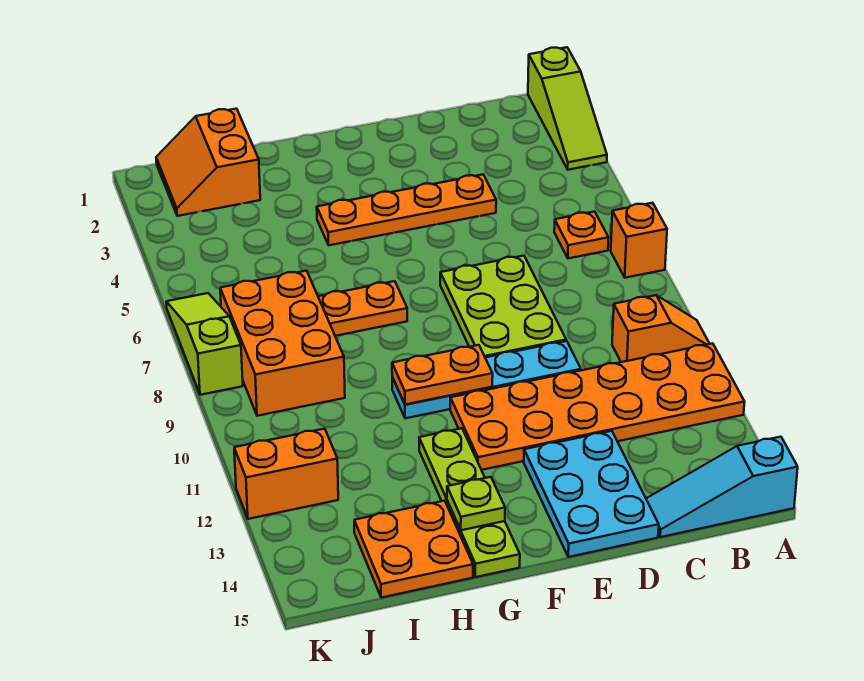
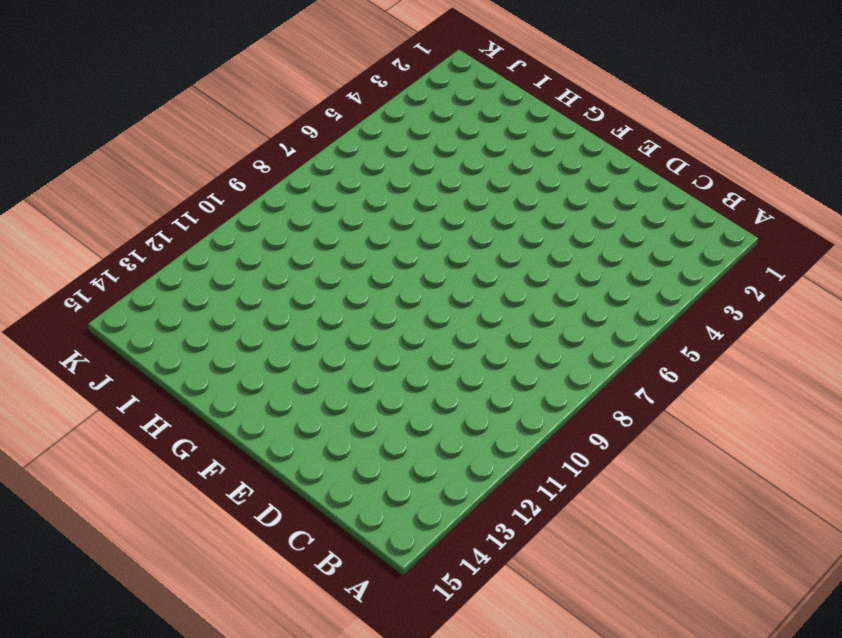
none -> lime slope A1:A3 level 1 top 1
none -> orange brick A7 level 1
none -> orange slope A10:B10 level 1 top B

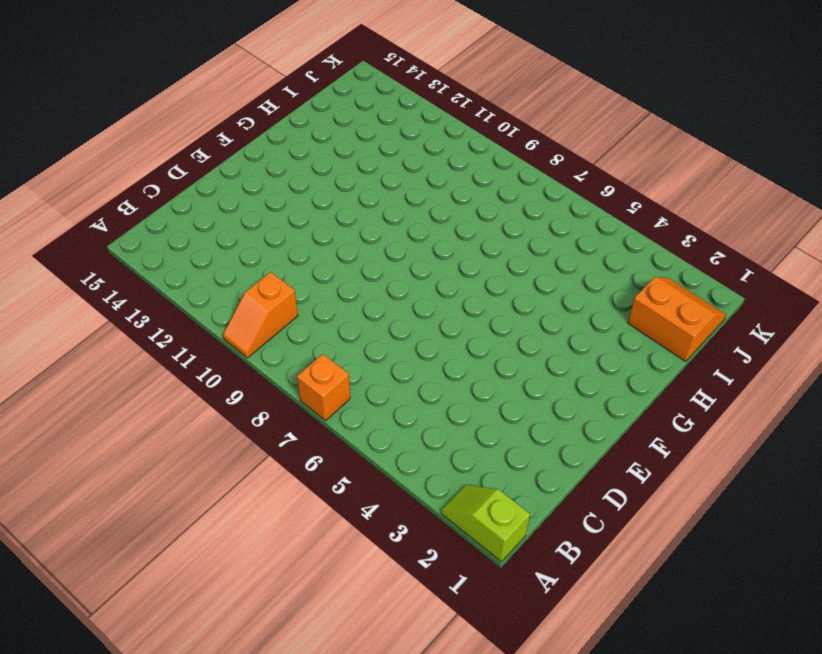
lime slope A1:A2 level 1 top 1 -> lime slope A1:A3 level 1 top 1
none -> orange plate A11:F12 level 1
none -> cyan slope A15:C15 level 1 top A
none -> orange plate B6 level 1

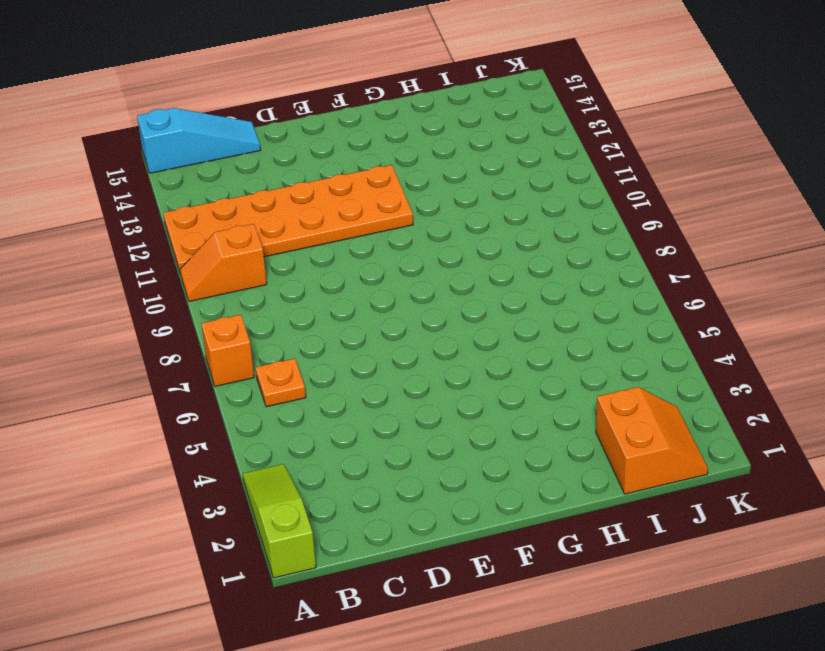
none -> orange plate D4:G4 level 1
none -> lime plate D7:E9 level 1
none -> cyan plate D10:G10 level 1

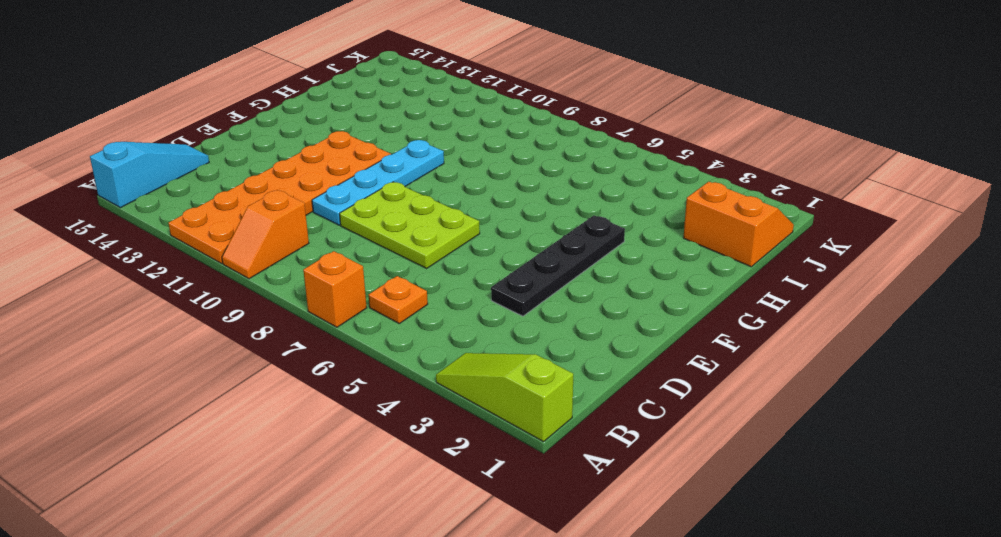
black plate D4:G4 level 1 -> orange plate D4:G4 level 1
none -> cyan plate D13:E15 level 1
none -> orange plate G7:H7 level 1
none -> lime plate G12:G15 level 1

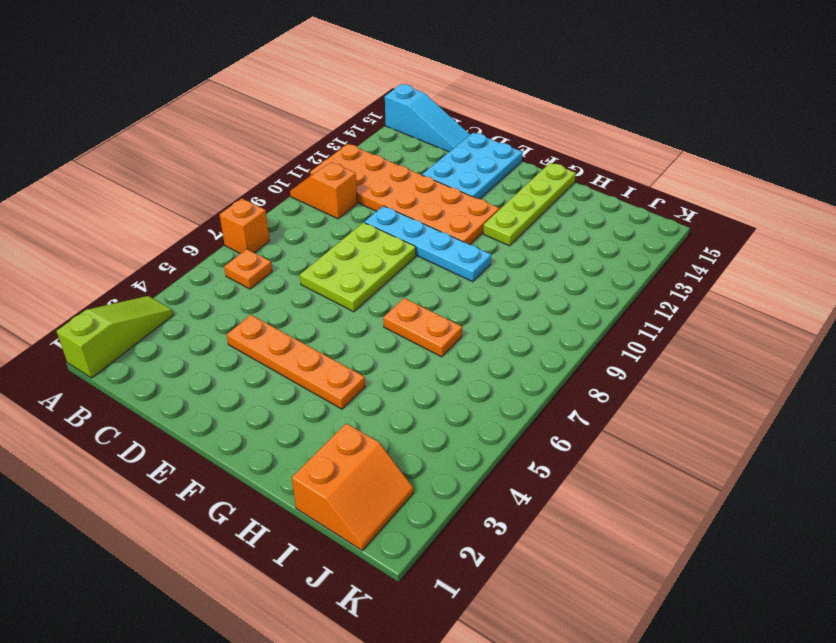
none -> orange plate H14:I15 level 1
none -> orange brick I7:J9 level 1
none -> orange brick J12:K12 level 1

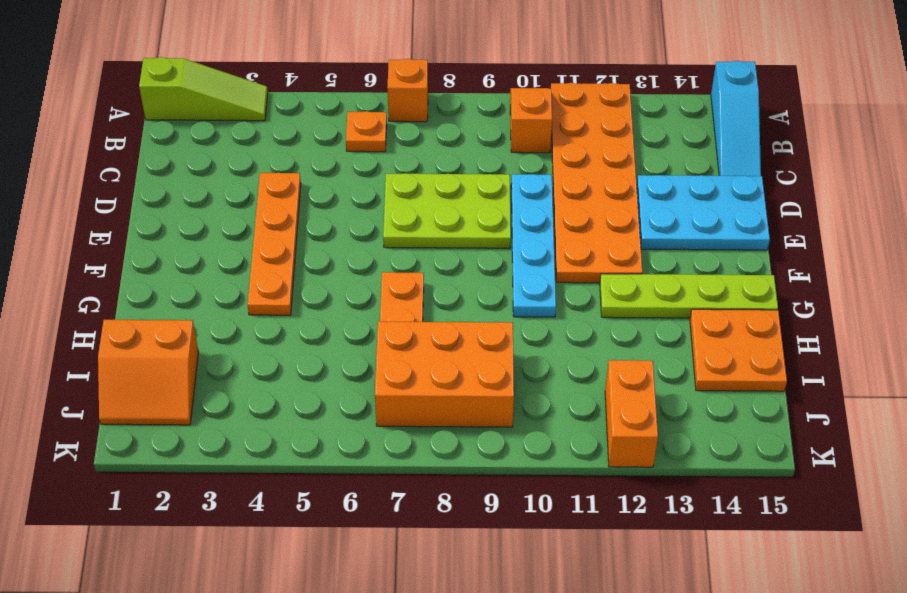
none -> lime slope K6:K8 level 1 top 8
none -> orange plate F10:G10 level 2
none -> lime plate G14 level 2

